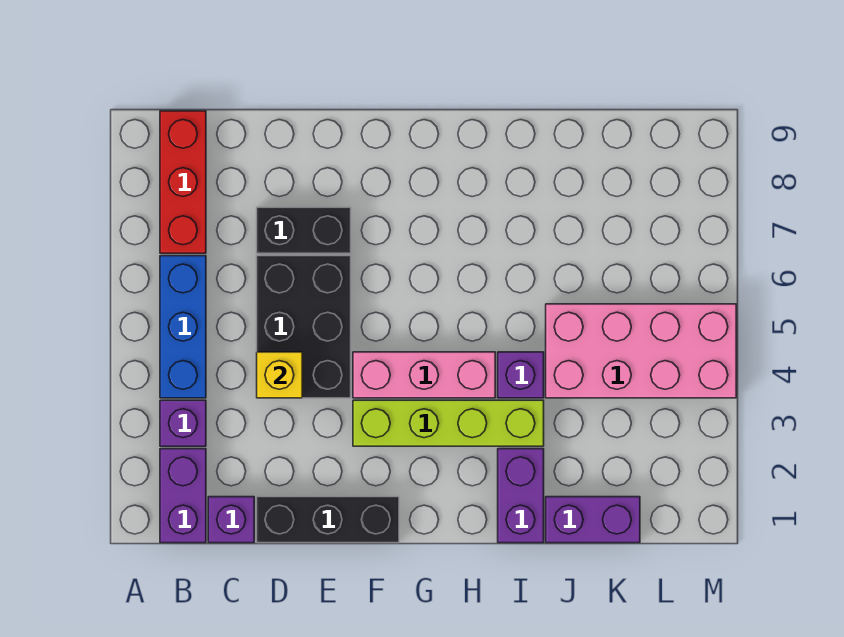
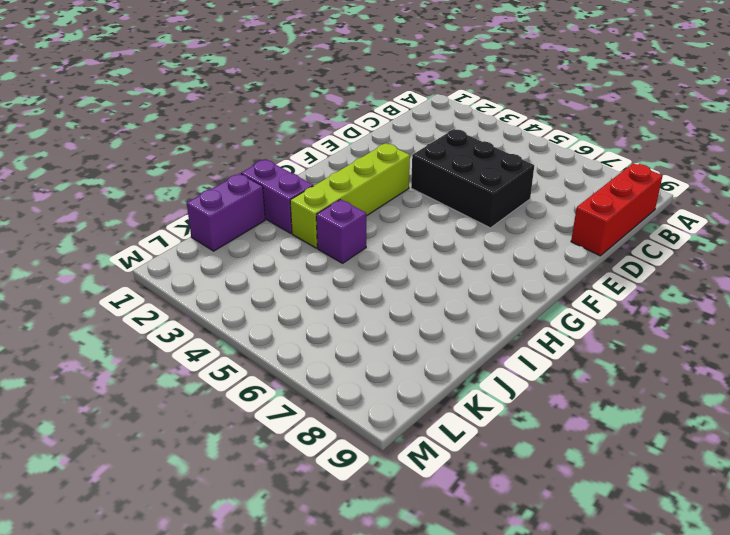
red brick B9:D9 level 1 -> red brick B7:B9 level 1
none -> purple brick B1:B2 level 1
none -> purple brick B3 level 1
none -> blue brick B4:B6 level 1

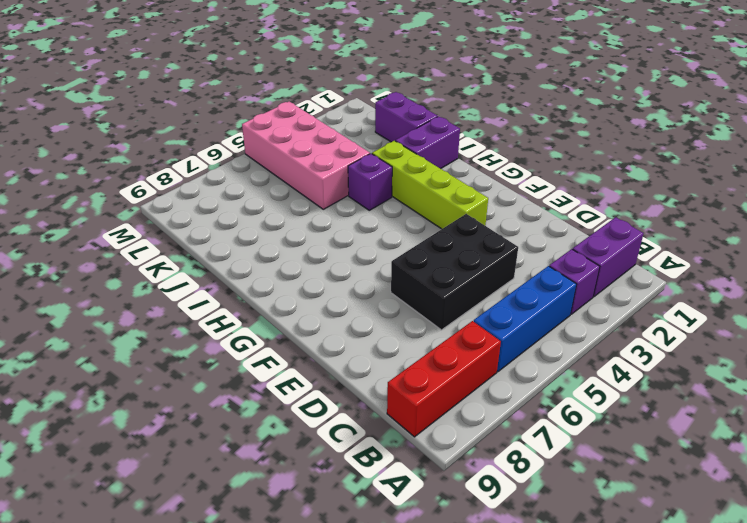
none -> purple brick C1 level 1
none -> black brick D1:F1 level 1
none -> black brick D7:E7 level 1

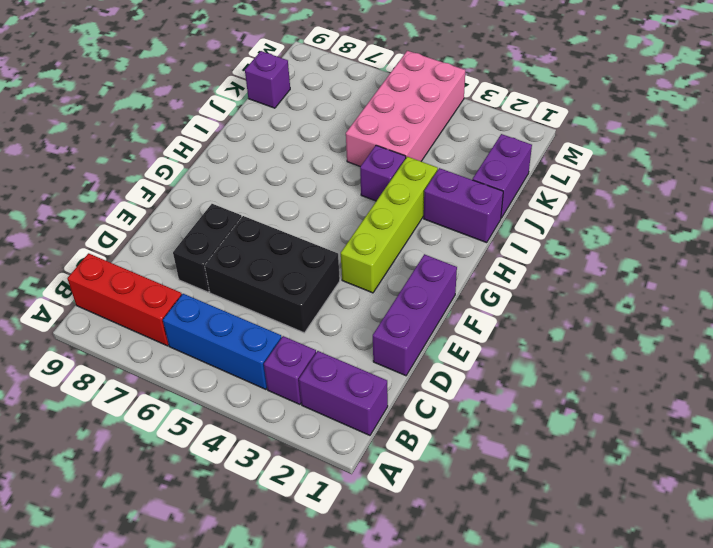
purple brick D1:F1 level 1 -> black brick D1:F1 level 1
purple brick K9 level 1 -> purple brick C1 level 1
none -> pink brick F4:H4 level 1
none -> yellow brick D4 level 2

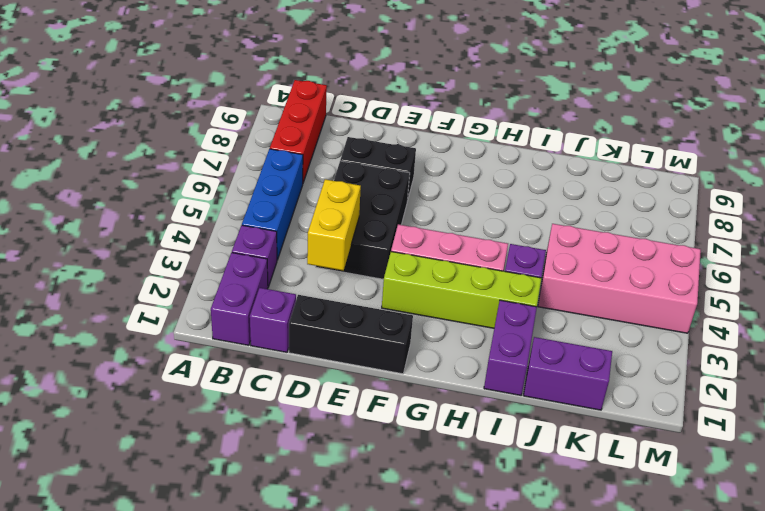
yellow brick D3:D4 level 2 -> yellow brick D4 level 2

